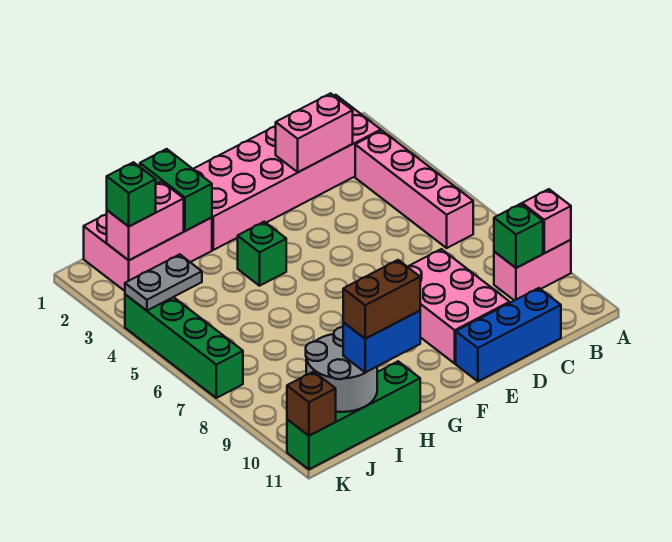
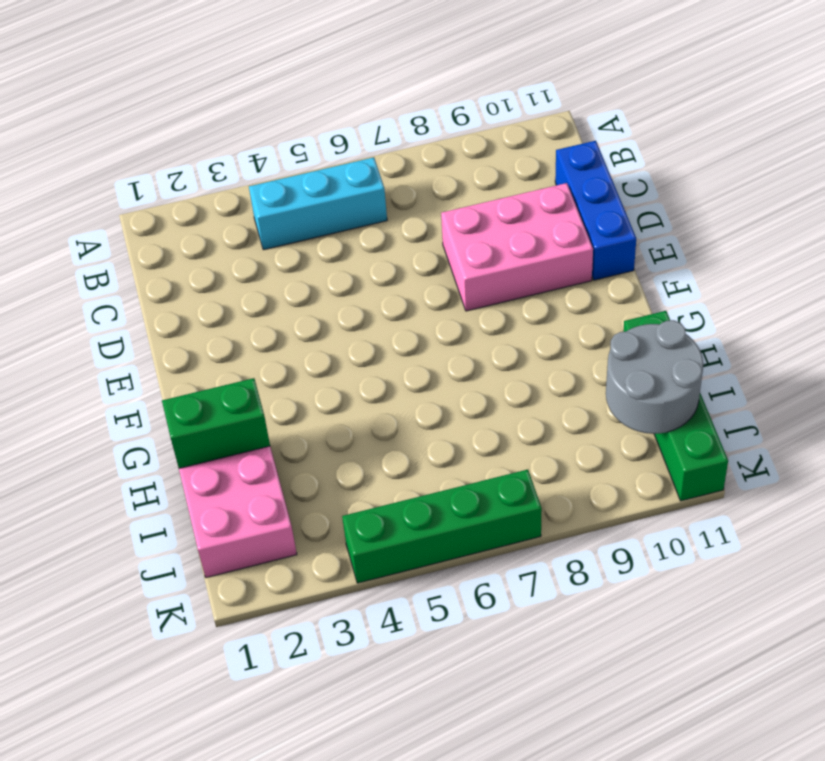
cyan brick B4:B6 level 1 -> pink brick B3:B6 level 1
none -> pink brick A9:B9 level 1
none -> pink brick B1:G2 level 1
none -> green brick G4 level 1

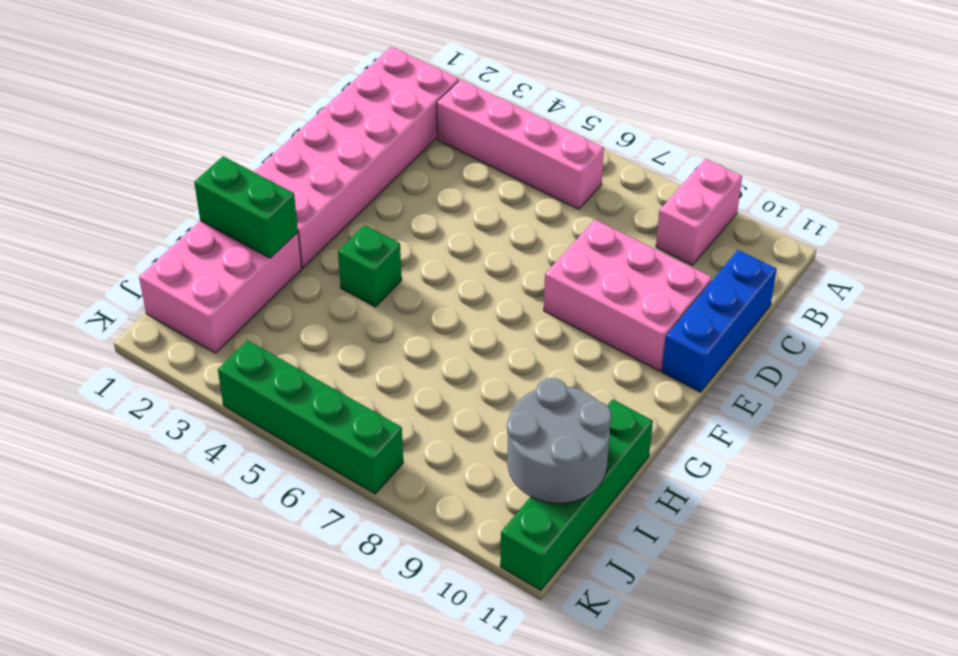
none -> pink brick A9 level 2
none -> green brick B9 level 2
none -> pink brick C2:D2 level 2

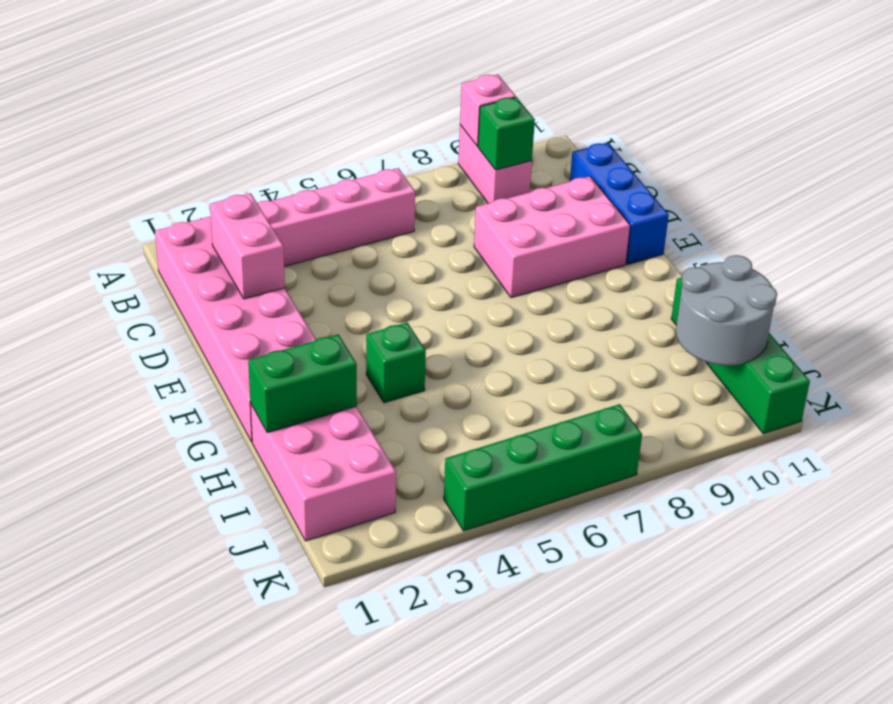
none -> pink brick I2:J2 level 2
none -> grey plate J4:K4 level 2
none -> brown brick K11 level 2

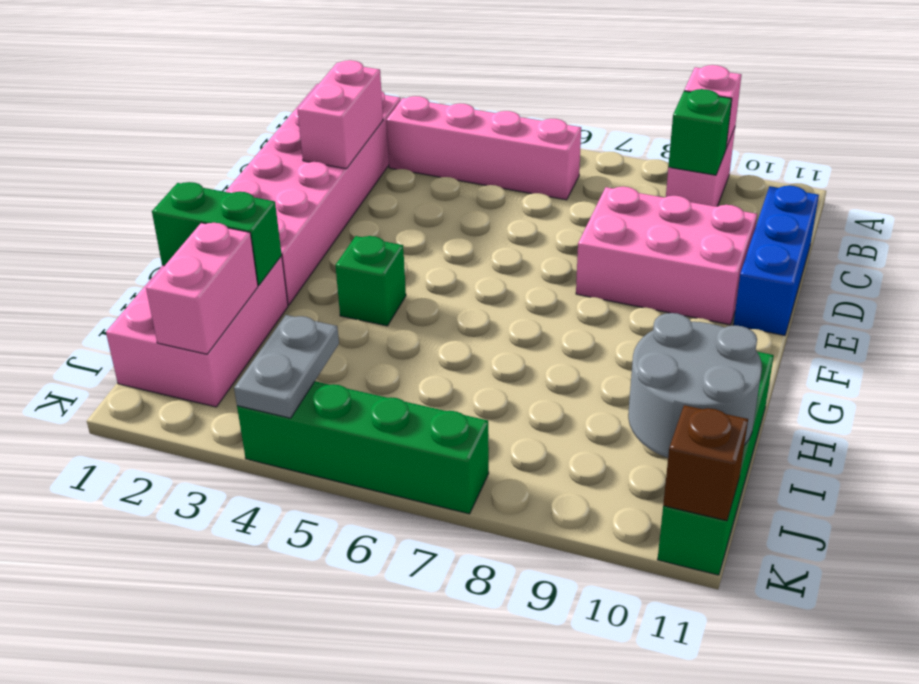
none -> blue brick H11:I11 level 3
none -> green brick J2 level 3
none -> brown brick H11:I11 level 4

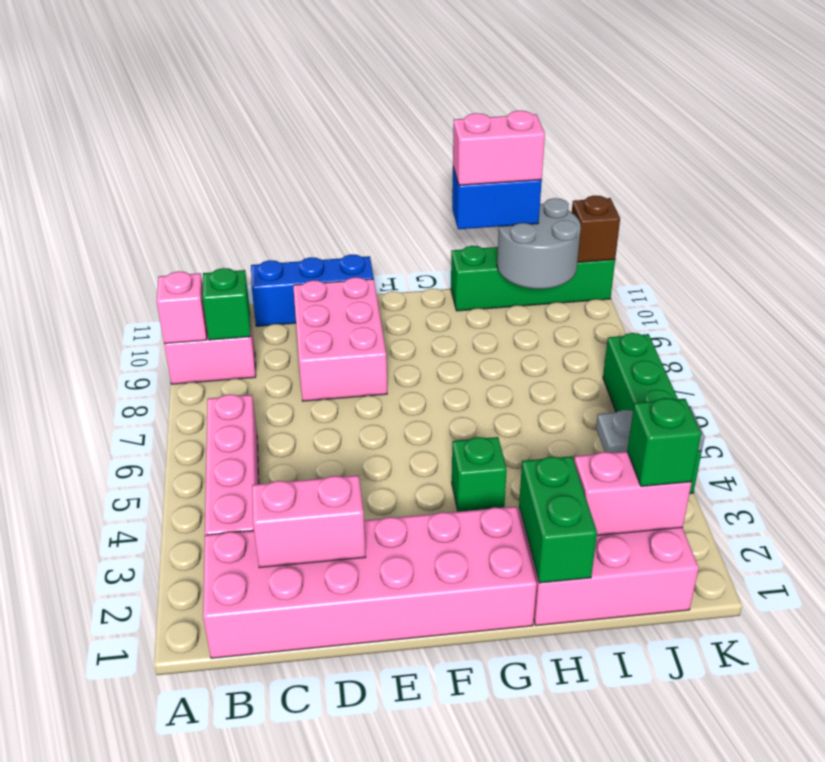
pink brick H11:I11 level 4 -> brown brick H11:I11 level 4

